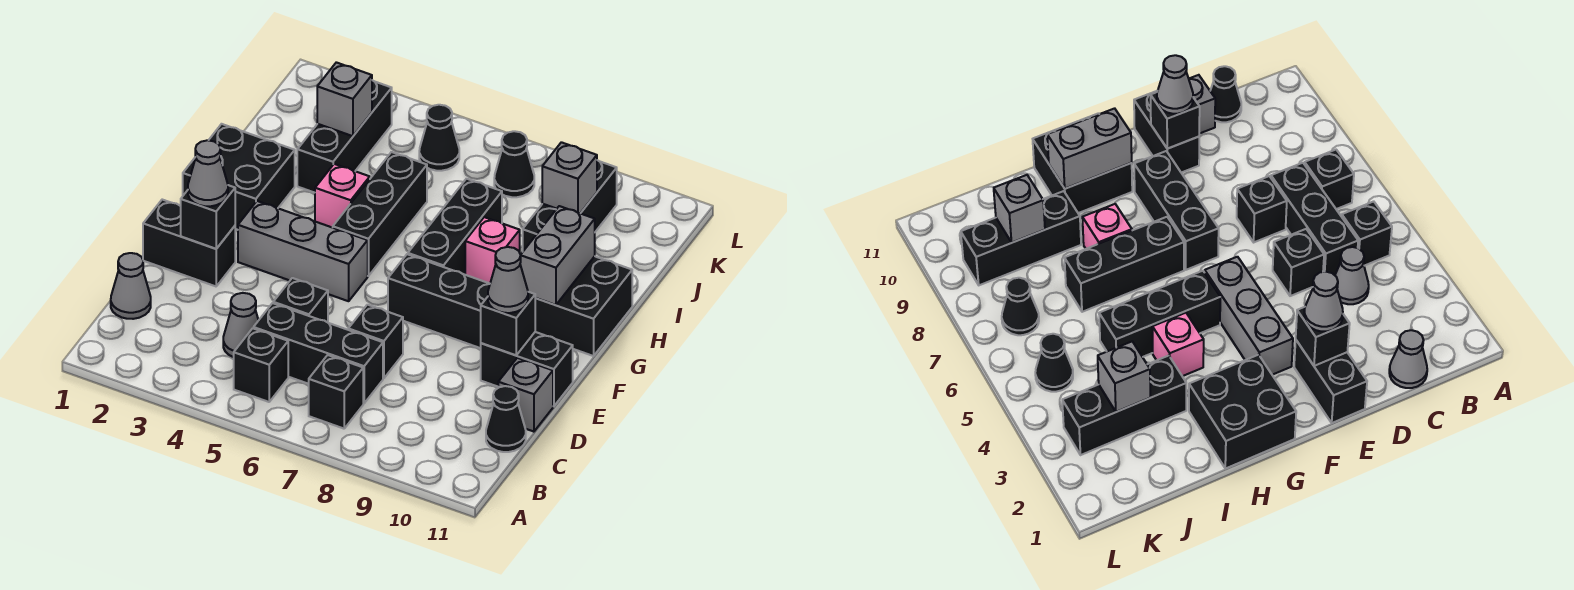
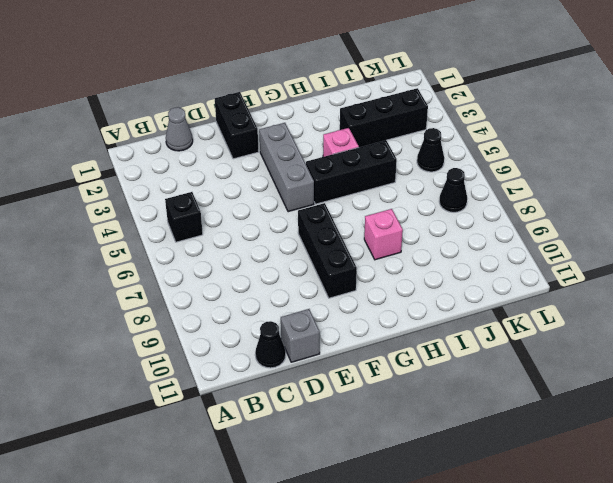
none -> black brick B7 level 1
none -> grey cone C4 level 1
none -> black brick C5:C7 level 1
none -> black brick D5 level 1

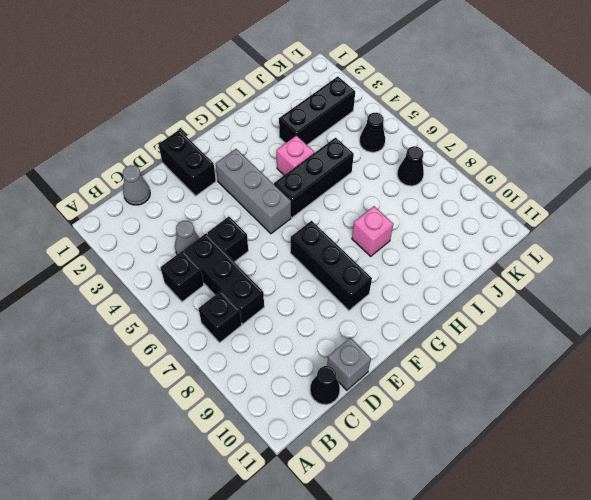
none -> black brick D7 level 1
none -> black brick E10:E11 level 1
none -> black brick G1:H2 level 1
none -> black brick G7:I7 level 1

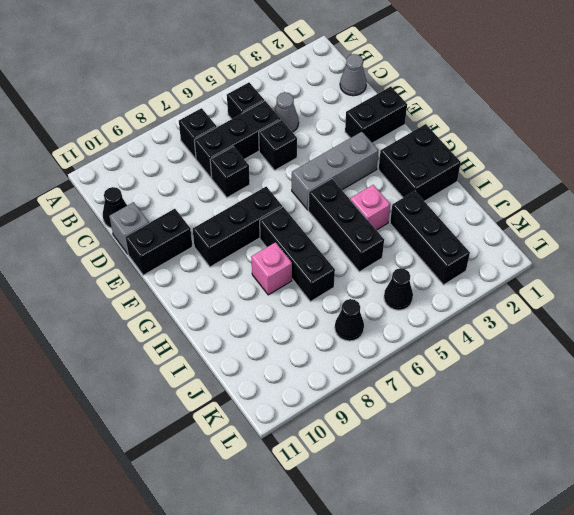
none -> black brick G10:H11 level 1
none -> black brick I9:K9 level 1
none -> black brick E2 level 2
none -> black brick E10 level 2

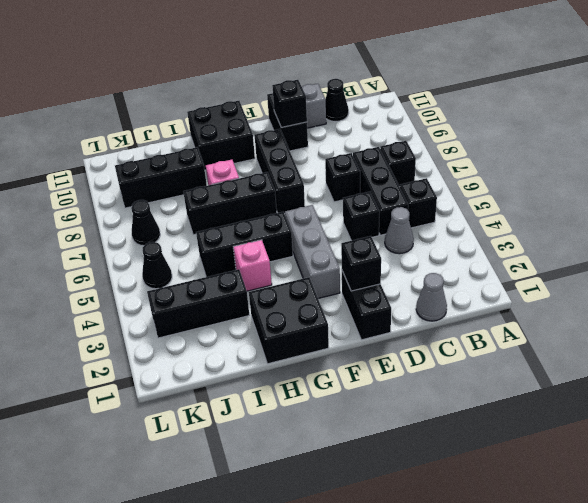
none -> grey brick G10:H10 level 2
none -> grey brick J3 level 2
none -> grey brick J9 level 2
none -> grey cone E2 level 3

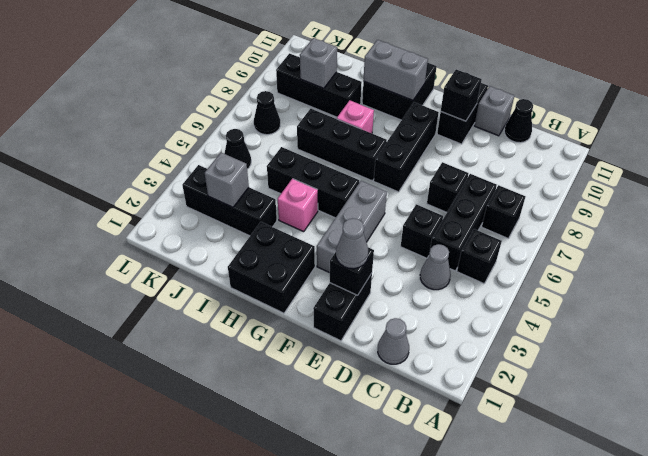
none -> grey cone E10 level 3

